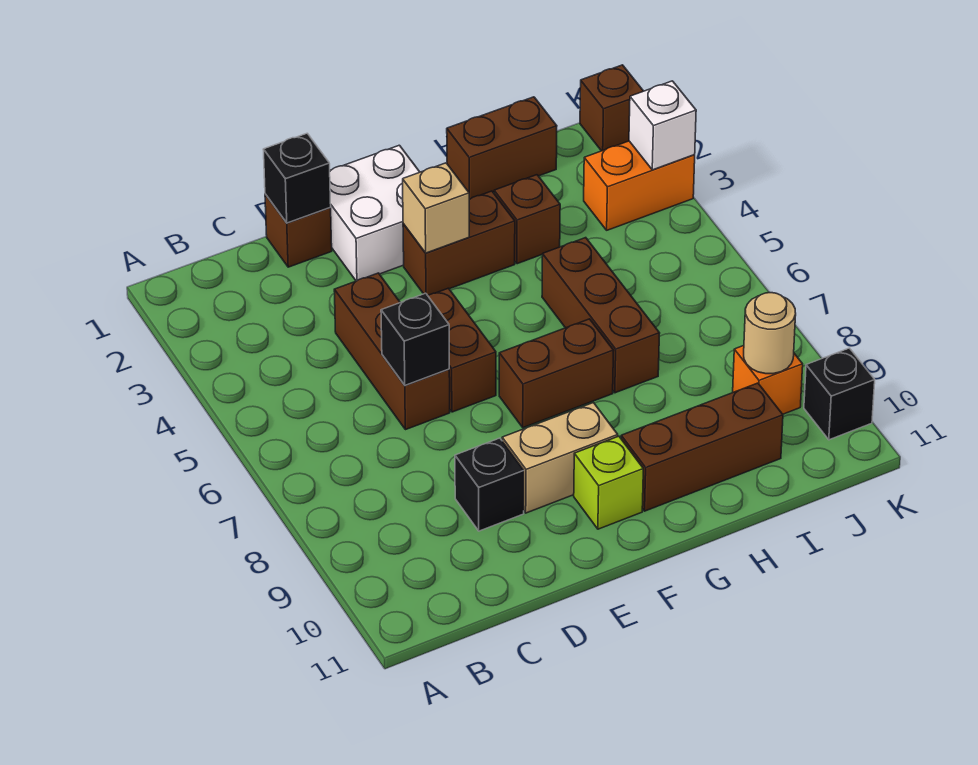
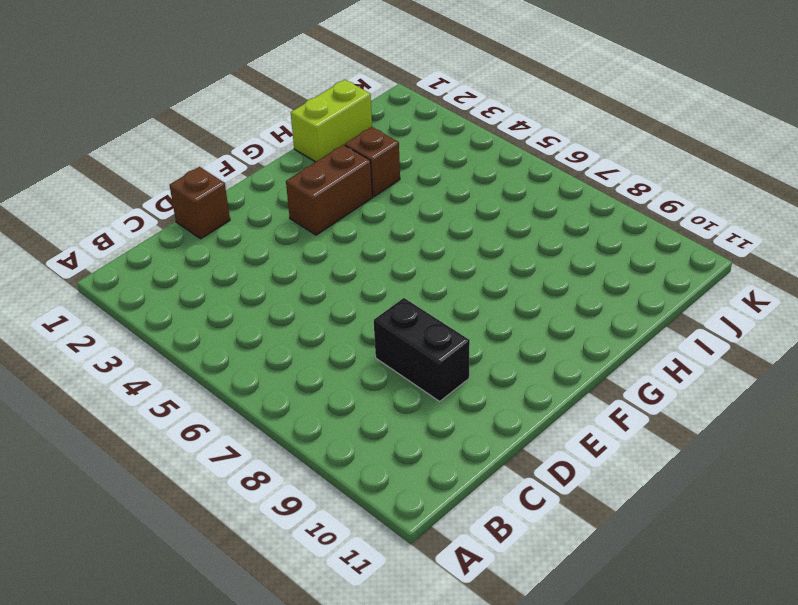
black brick D8:D9 level 1 -> black brick D9 level 1
lime brick H1:I1 level 1 -> brown brick H1:I1 level 1
none -> brown brick D4:D6 level 1
none -> white brick E1:F2 level 1
none -> brown brick E5:E6 level 1

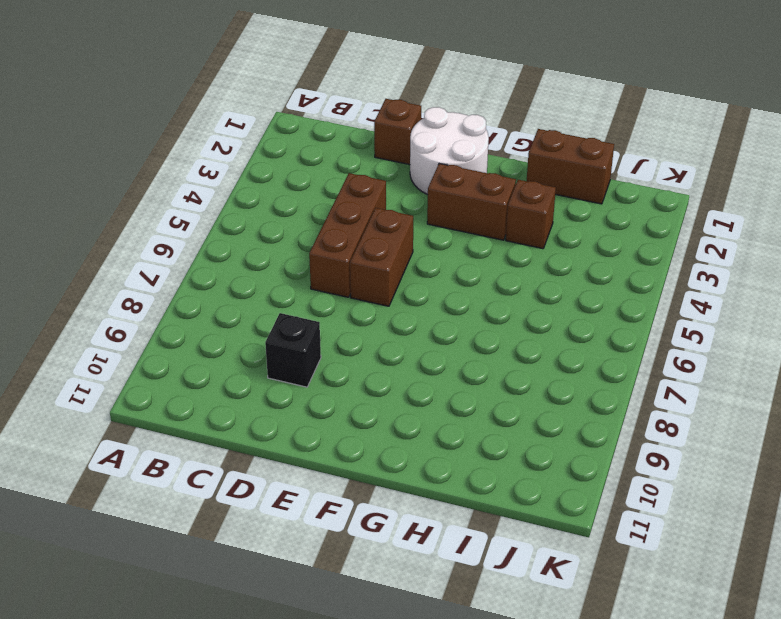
white round brick E1:F2 level 1 -> white brick E1:F2 level 1
none -> tan brick E9:F9 level 1
none -> brown brick F7:G7 level 1
none -> lime brick F10 level 1

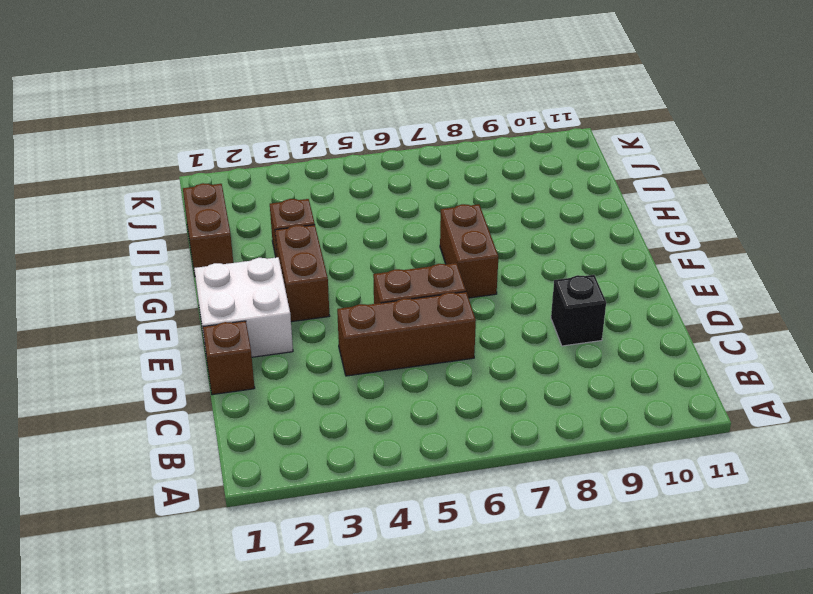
none -> tan brick E9:F9 level 1
none -> lime brick F10 level 1
none -> brown brick G10:I10 level 1

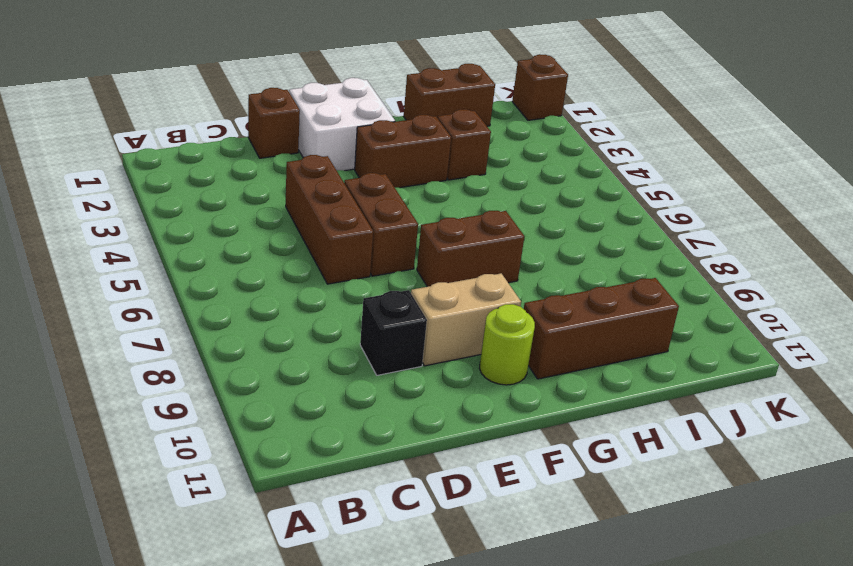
lime round brick F10 level 1 -> lime brick F10 level 1
none -> brown brick H5:H7 level 1
none -> orange brick J3:K3 level 1
none -> orange brick J9 level 1

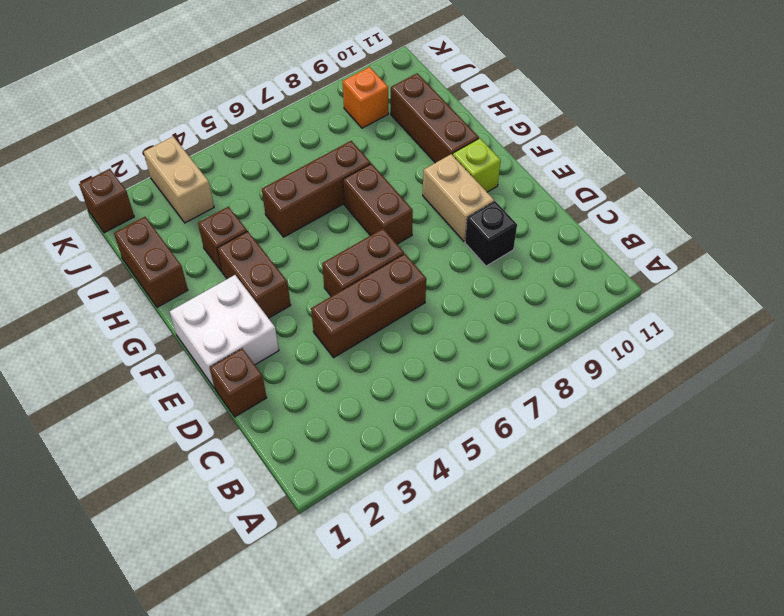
tan brick J3:K3 level 1 -> orange brick J3:K3 level 1
none -> black brick K10 level 1
none -> black brick D1 level 2
none -> black brick D6 level 2

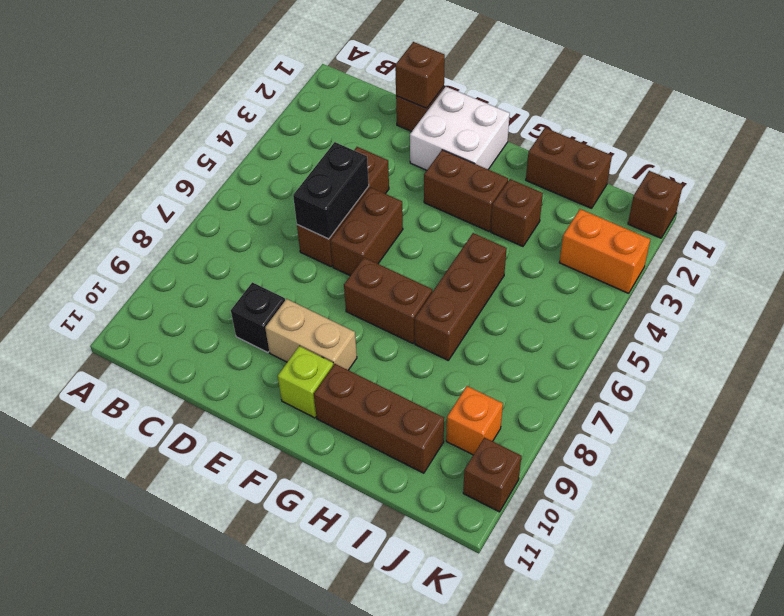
brown brick D1 level 2 -> black brick D1 level 2
black brick D5:D6 level 2 -> black brick D6 level 2
brown brick K10 level 1 -> black brick K10 level 1
none -> tan brick F3 level 2
none -> tan round brick J9 level 2
none -> white brick K3 level 2

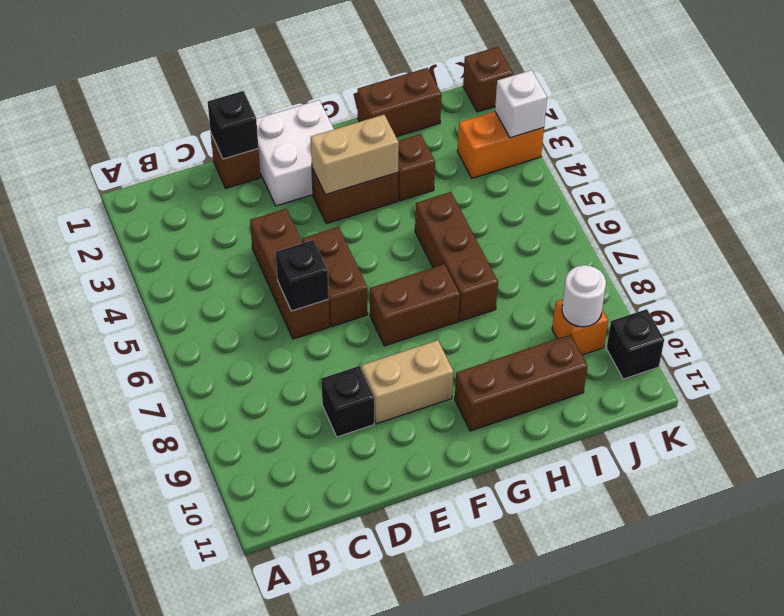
tan brick F3:G3 level 2 -> tan brick F3 level 2
white round brick J9 level 2 -> tan round brick J9 level 2
none -> lime brick F10 level 1

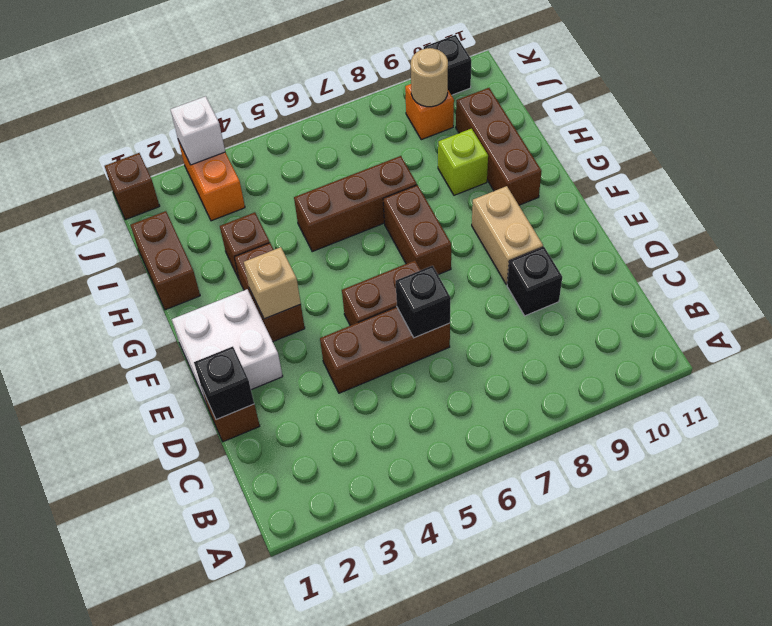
lime brick H9 level 1 -> lime brick F10 level 1

